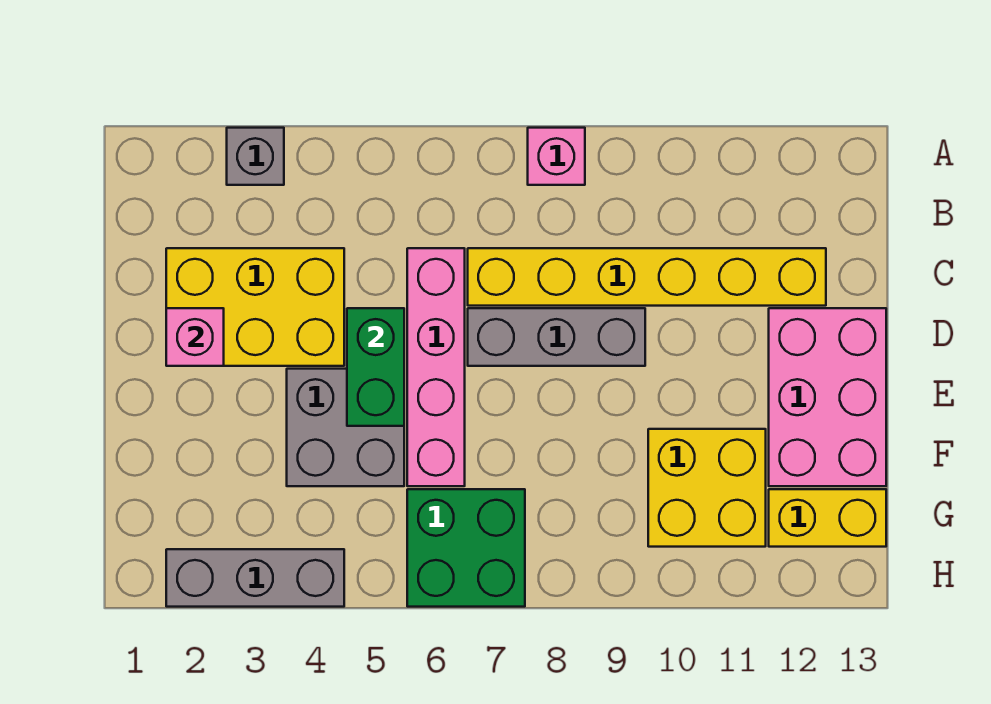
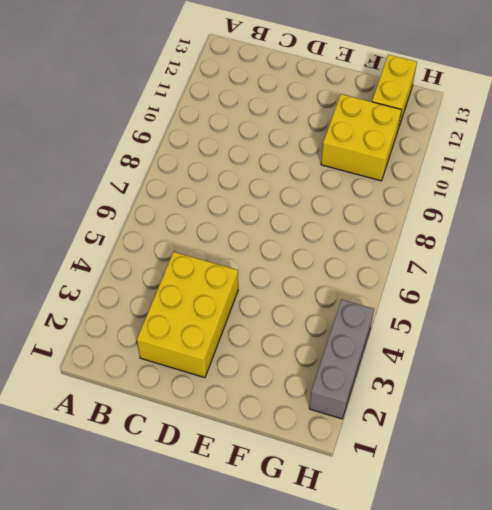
none -> grey brick A3 level 1
none -> pink brick A8 level 1
none -> pink brick C6:F6 level 1

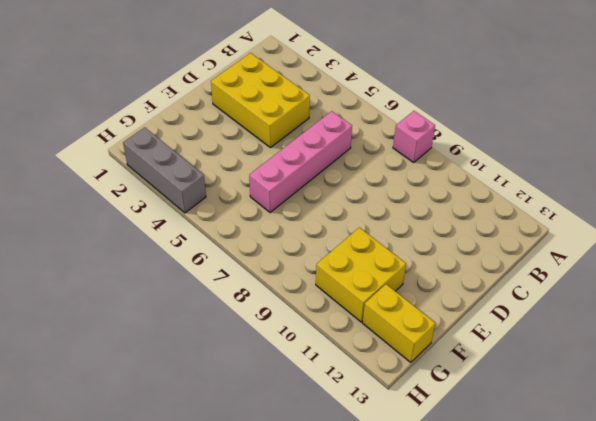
none -> grey brick A3 level 1
none -> yellow brick C7:C12 level 1
none -> grey brick D7:D9 level 1

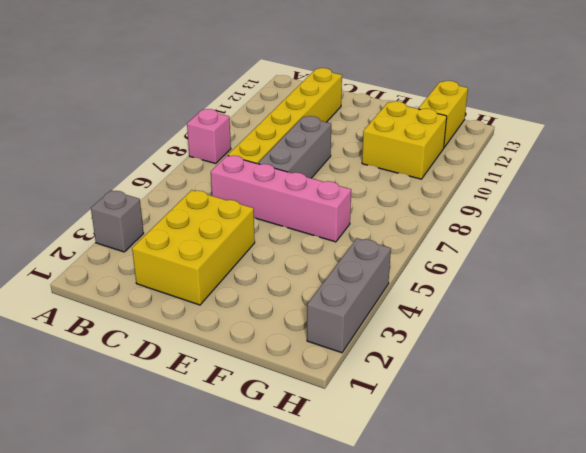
none -> pink brick D12:F13 level 1
none -> grey brick E4:F5 level 1
none -> green brick G6:H7 level 1

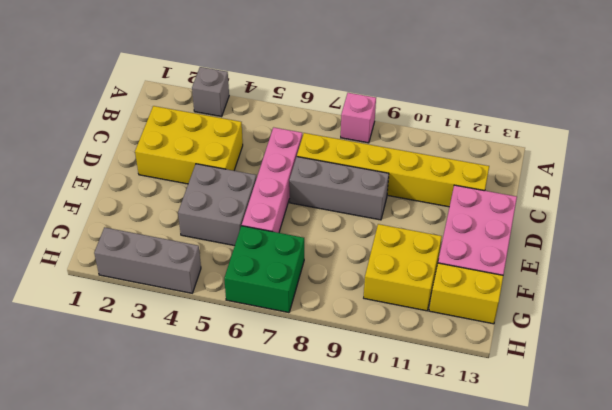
none -> pink brick D2 level 2
none -> green brick D5:E5 level 2

